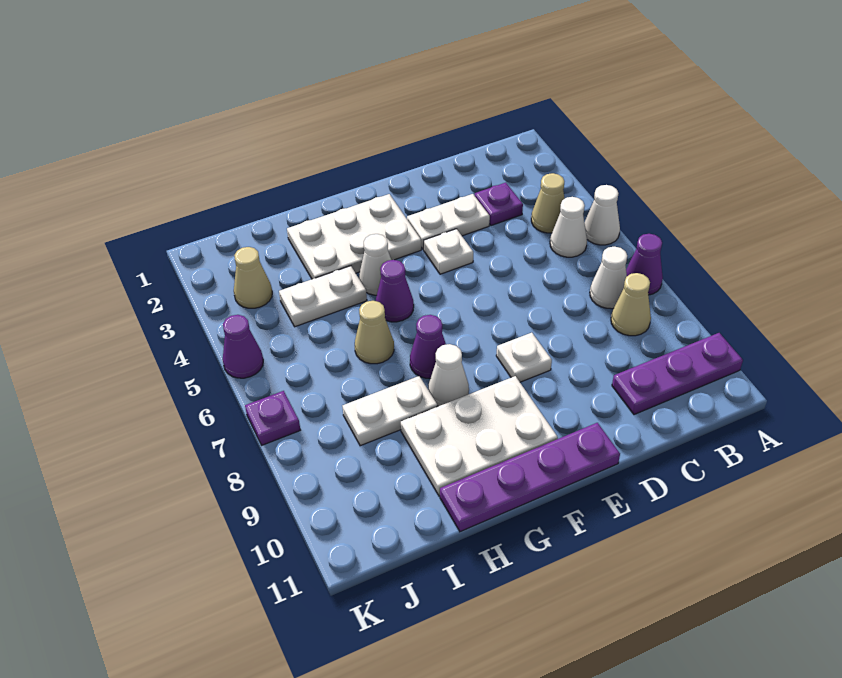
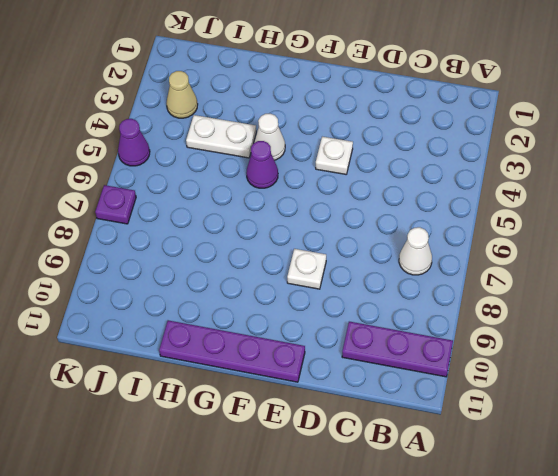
none -> white cone A5 level 1
none -> purple cone A7 level 1
none -> tan cone B4 level 1

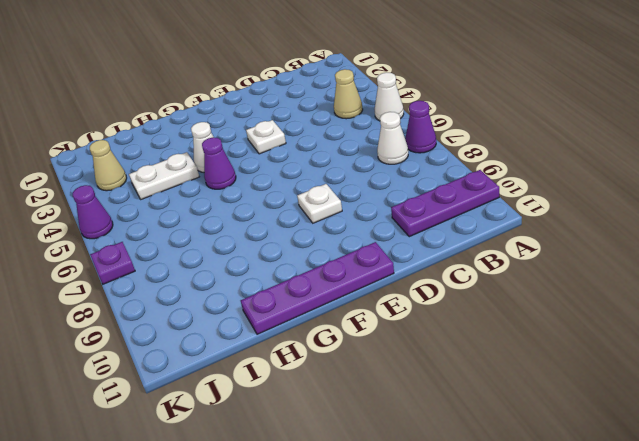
none -> white cone B5 level 1
none -> tan cone B8 level 1
none -> purple plate C3 level 1

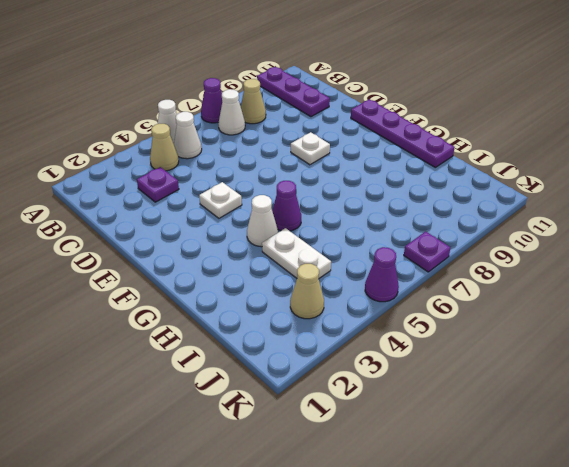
none -> white plate D3:E3 level 1
none -> white plate F2:H3 level 1
none -> white plate F9:H10 level 1

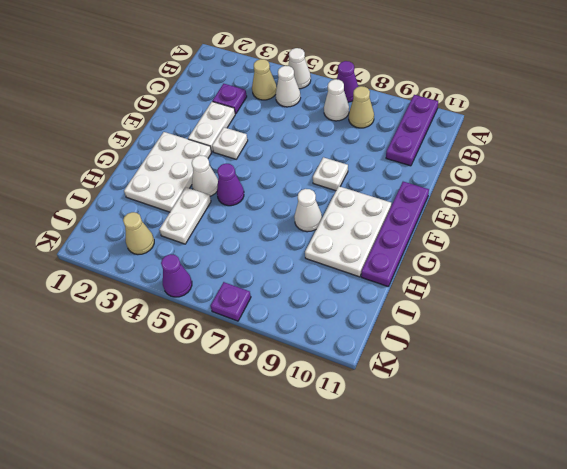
none -> purple cone G7 level 1
none -> tan cone H6 level 1
none -> white plate H8:I8 level 1

